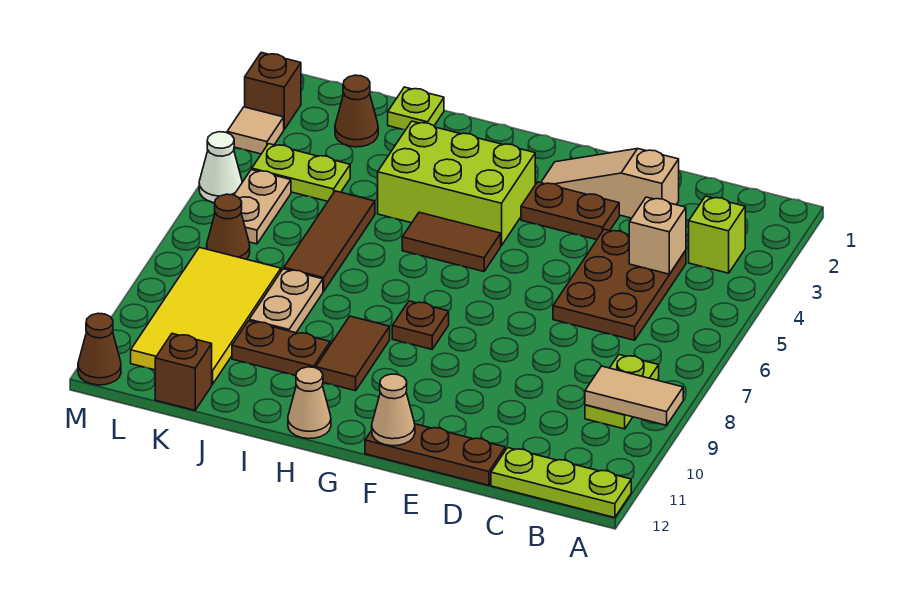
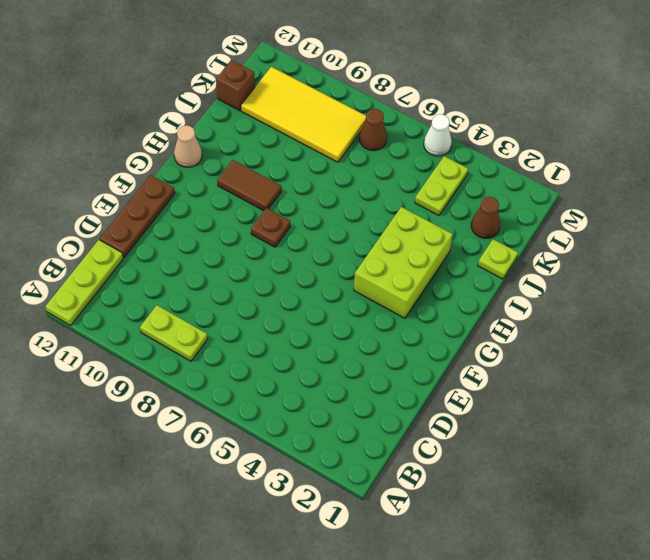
none -> lime brick B3 level 1
none -> brown plate C4:D6 level 1
none -> tan slope D2:F2 level 1 top D

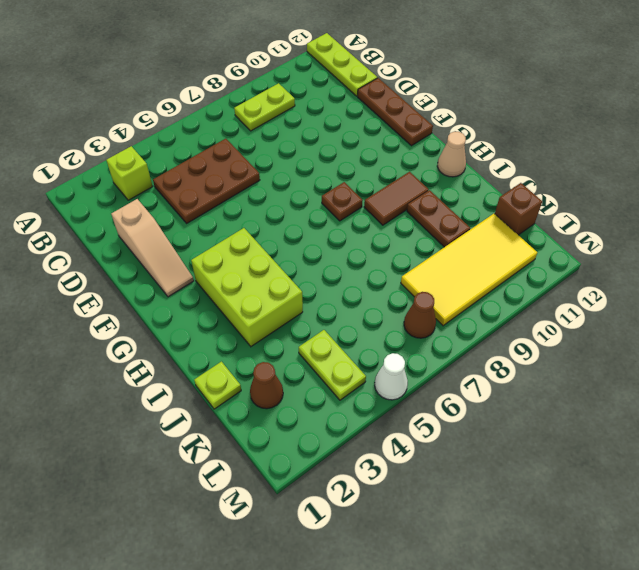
none -> brown plate E3:F3 level 1
none -> brown tile G5:H5 level 1
none -> brown tile J5:J7 level 1

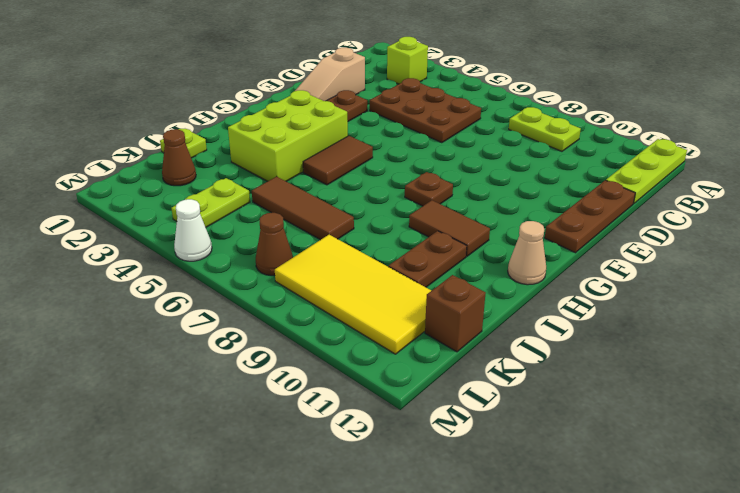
none -> tan plate J8:J9 level 1
none -> tan plate L5:L6 level 1
none -> brown brick M2 level 1

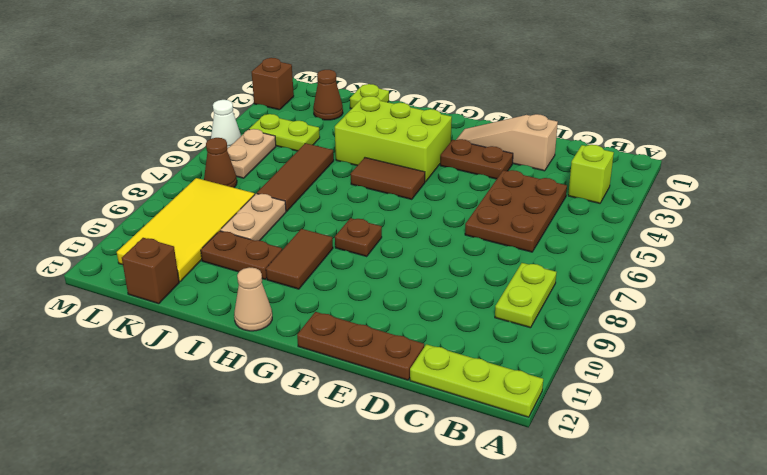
none -> tan tile M3 level 1
none -> brown cone M12 level 1
none -> tan tile A9:B9 level 2

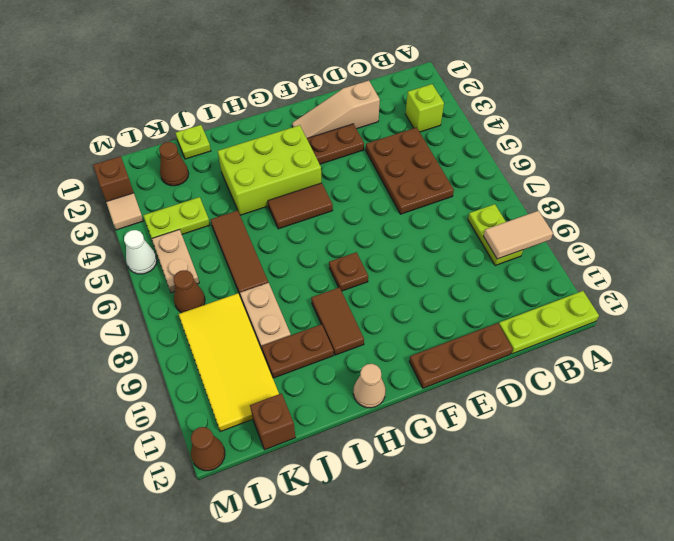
none -> tan brick C4 level 2
none -> tan cone F12 level 2

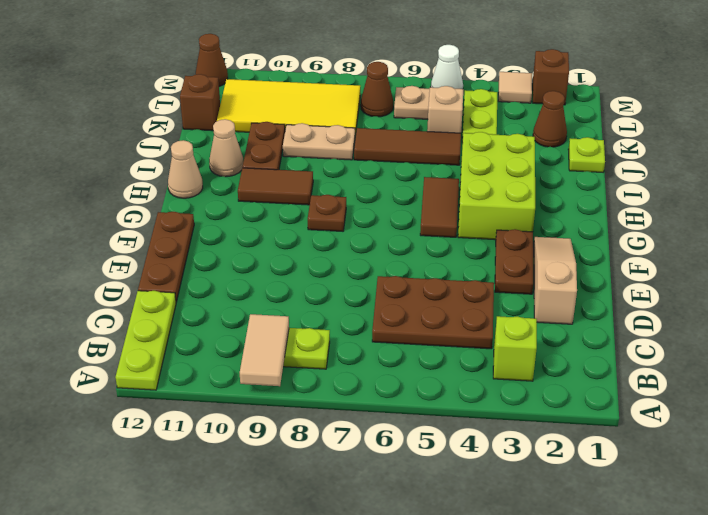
tan cone I11 level 1 -> tan cone F12 level 2
tan brick K5 level 1 -> tan brick C4 level 2

